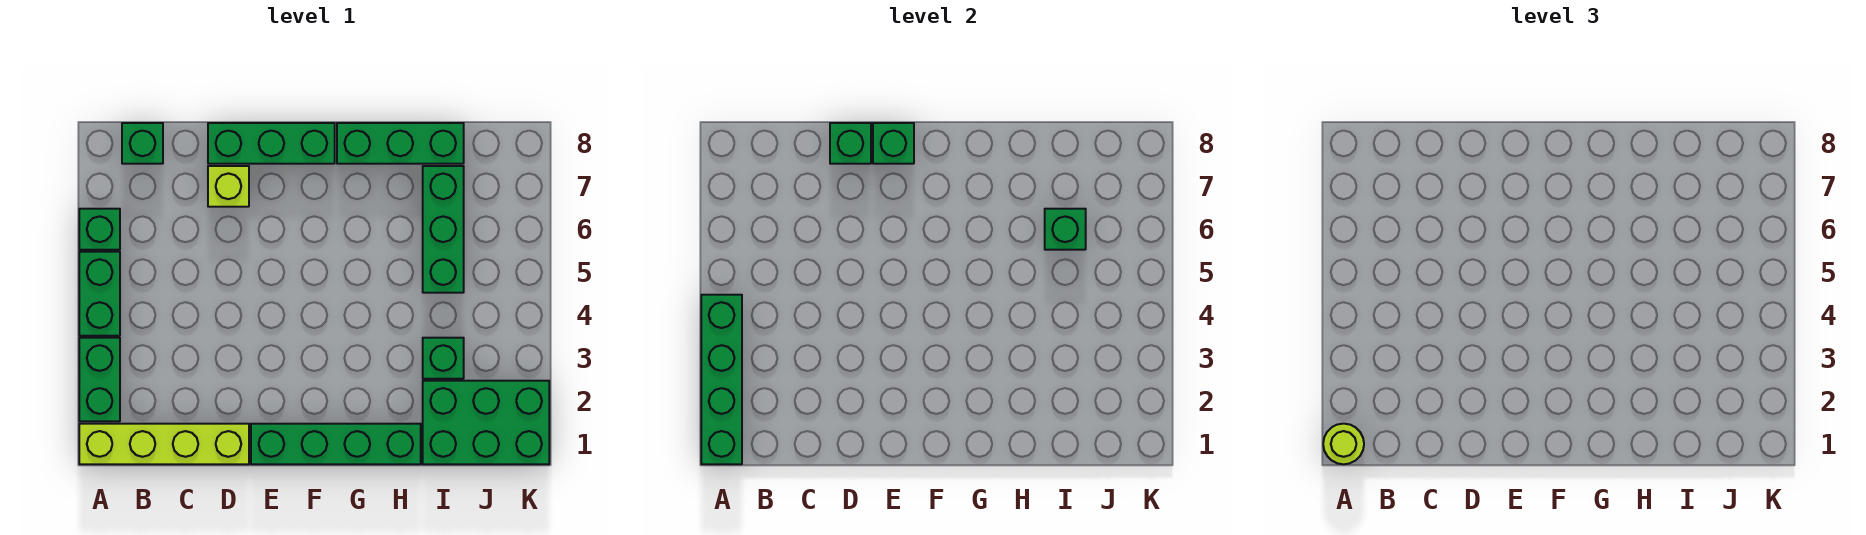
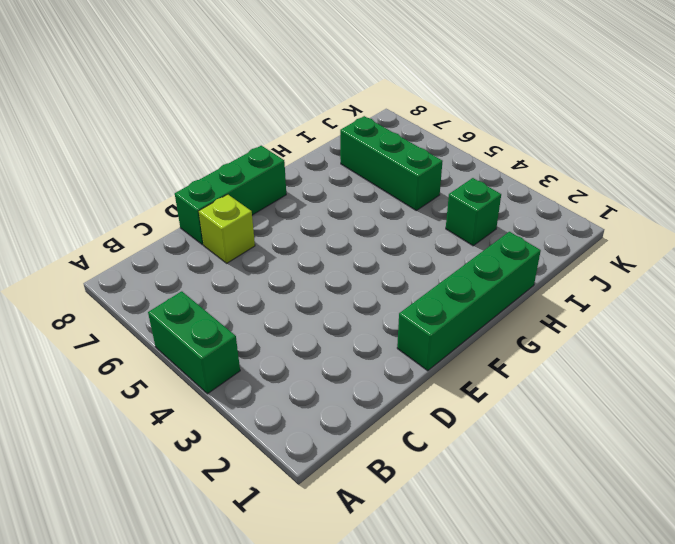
none -> lime brick A1:D1 level 1
none -> green brick A2:A3 level 1
none -> green brick A6 level 1

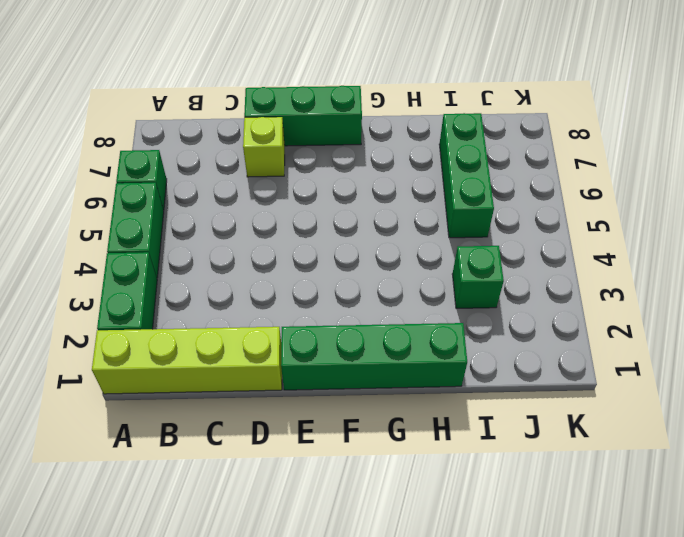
none -> green brick B8 level 1
none -> green brick G8:I8 level 1
none -> green brick I1:K2 level 1

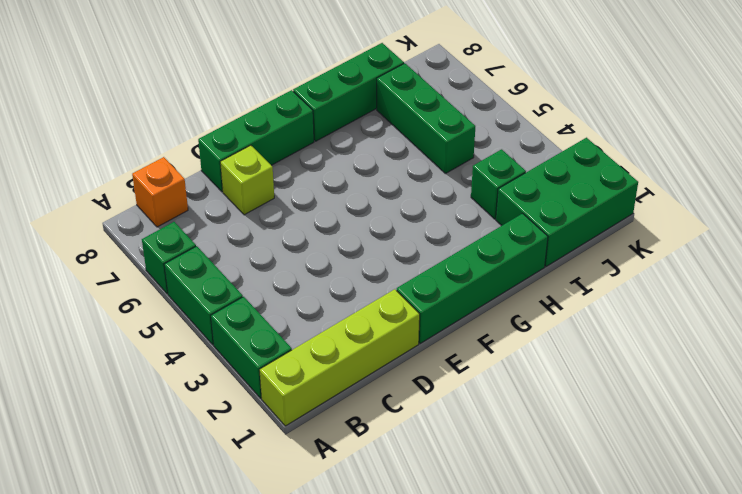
orange brick B8 level 1 -> green brick B8 level 1
none -> green brick A1:A4 level 2
none -> green brick D8 level 2
none -> green brick E8 level 2

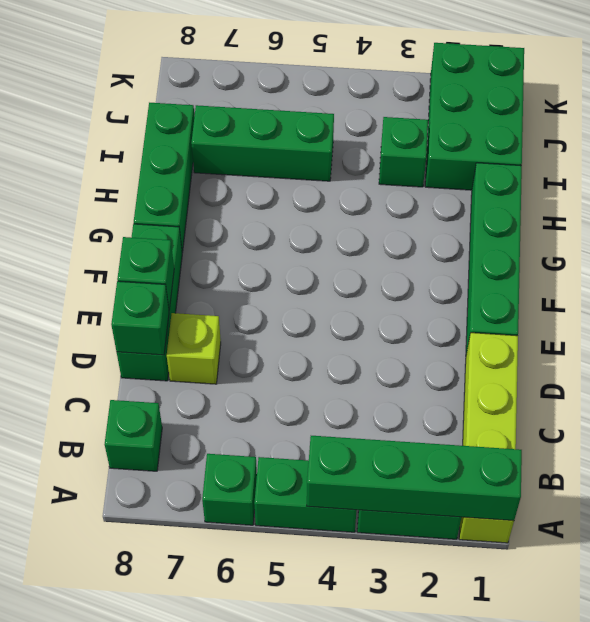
none -> green brick I6 level 2
none -> lime round brick A1 level 3

